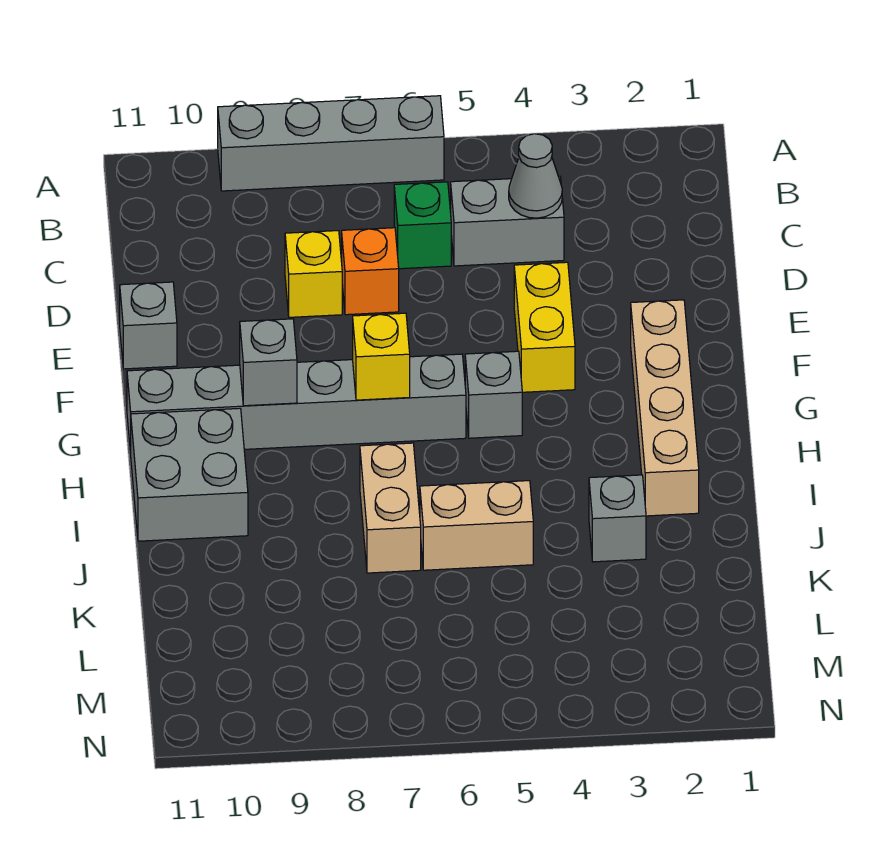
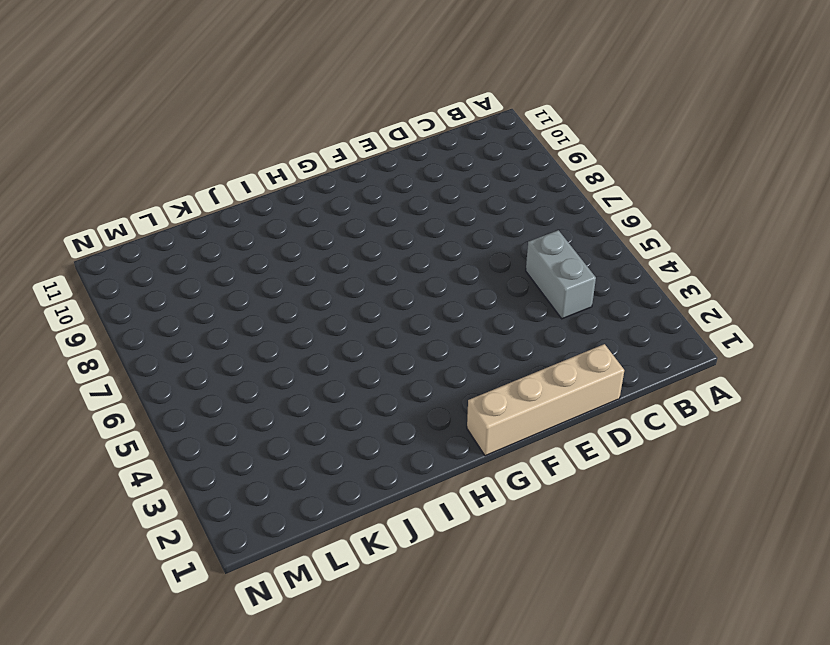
tan brick D1:G1 level 1 -> tan brick F2:I2 level 1
none -> grey brick A6:A9 level 1
none -> green brick C6 level 1
none -> orange brick D7 level 1

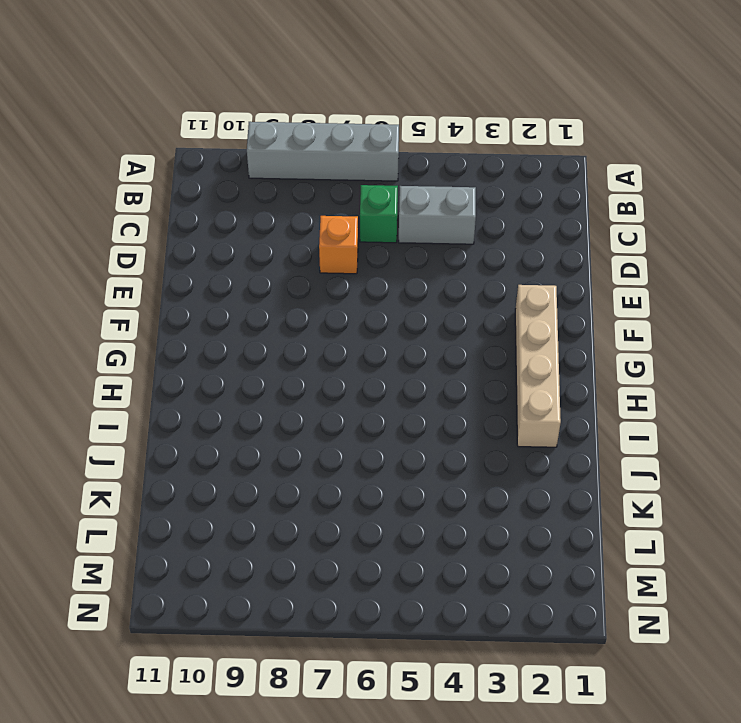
none -> yellow brick D8 level 1
none -> yellow brick E4:F4 level 1
none -> grey brick E11 level 1

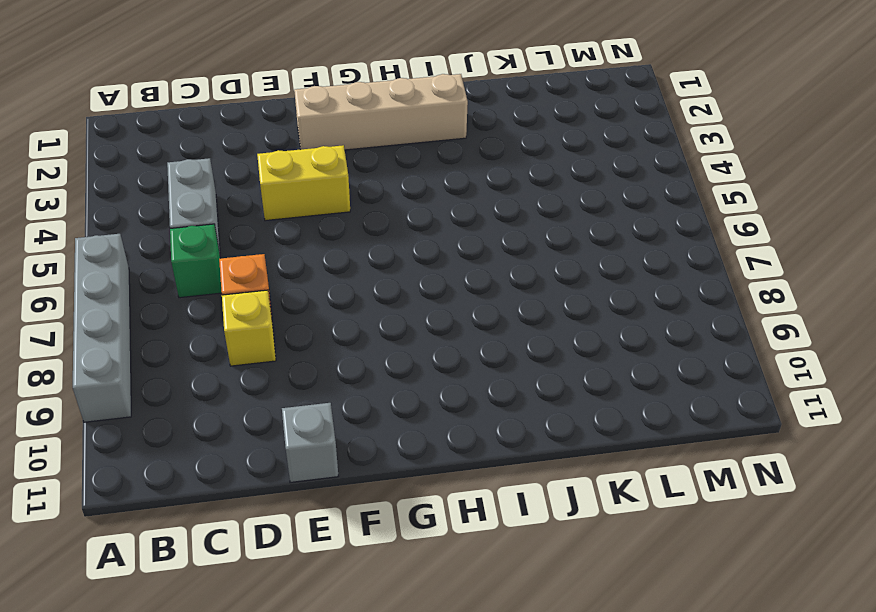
none -> grey brick G5 level 1
none -> grey brick G6:G11 level 1
none -> grey brick H10:I11 level 1

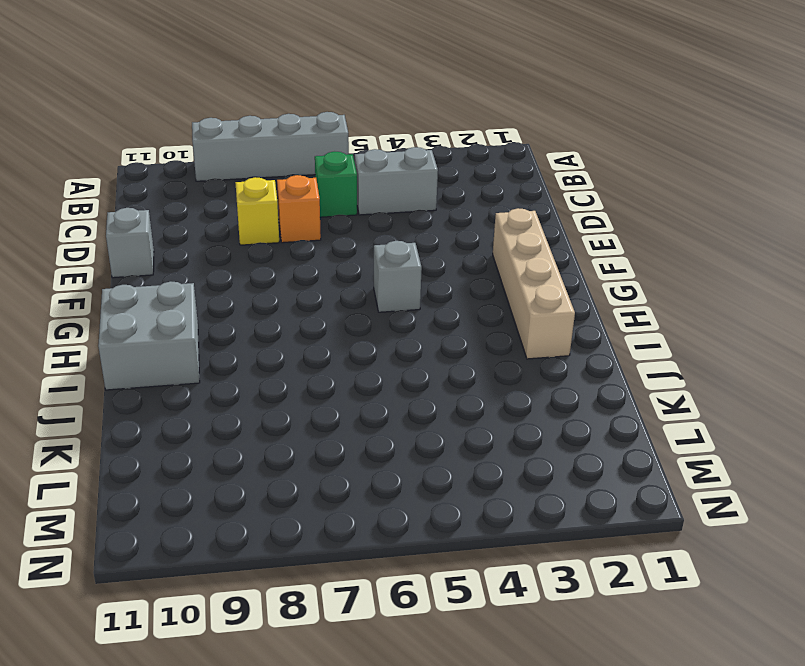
none -> yellow brick E4:F4 level 1
none -> grey brick G6:G11 level 1
none -> tan brick I7:J7 level 1

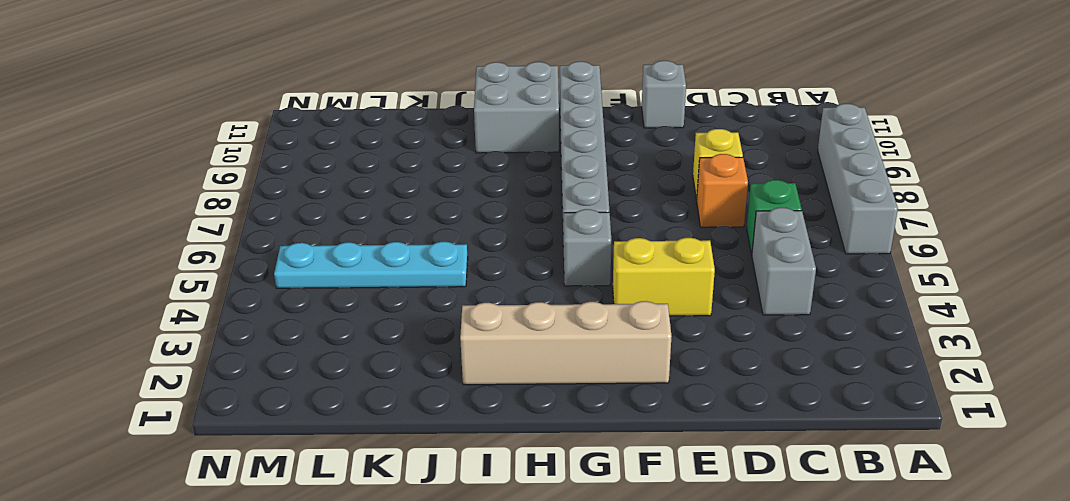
cyan plate J5:M5 level 1 -> tan brick J5:J6 level 1
none -> tan brick I7:J7 level 1
none -> grey brick J3 level 1
none -> grey cone C4 level 2

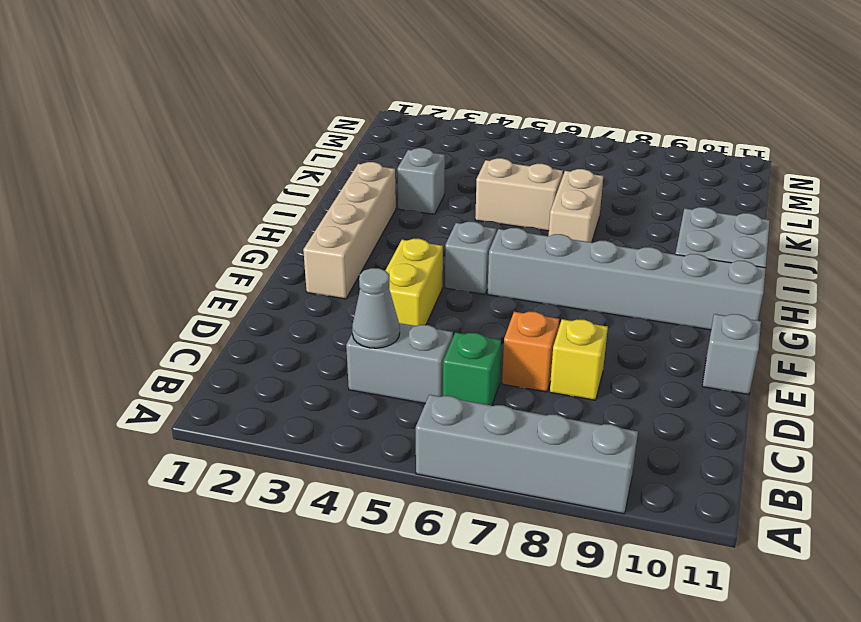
none -> yellow brick G7 level 2
none -> grey brick G9 level 2

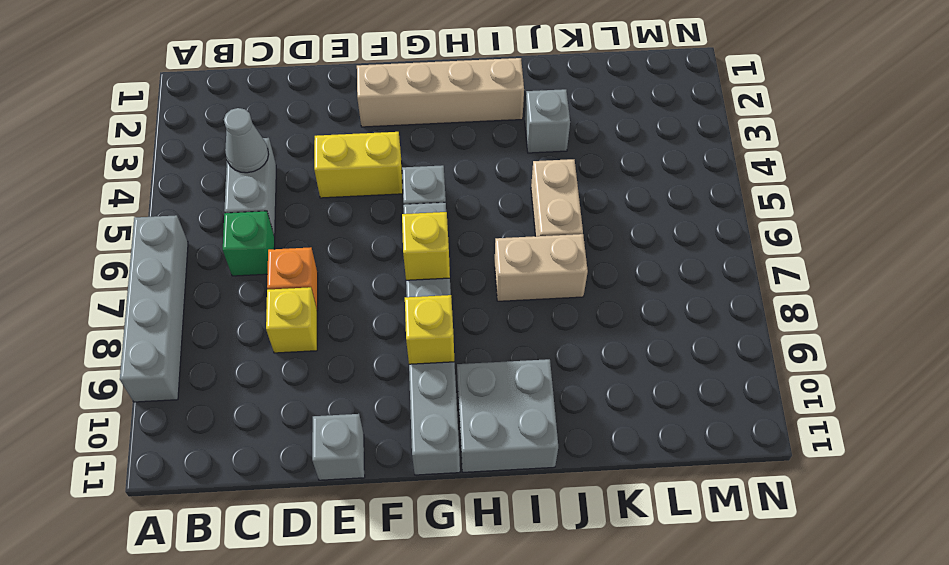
yellow brick G9 level 2 -> grey brick G9 level 2

